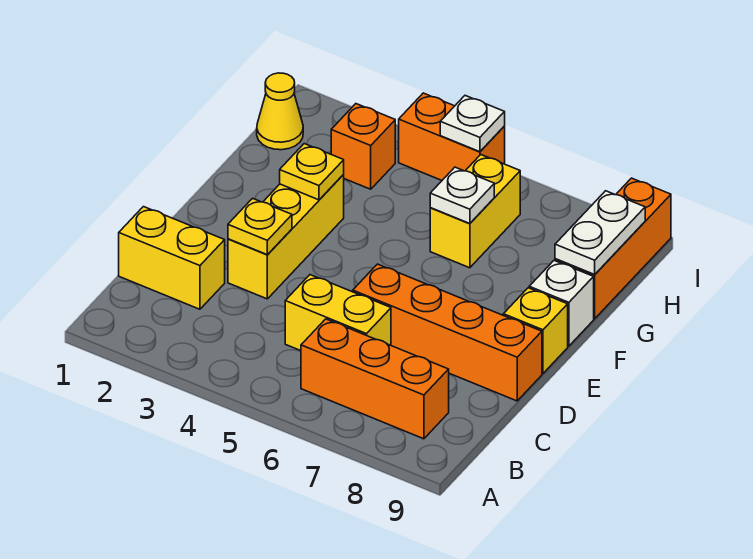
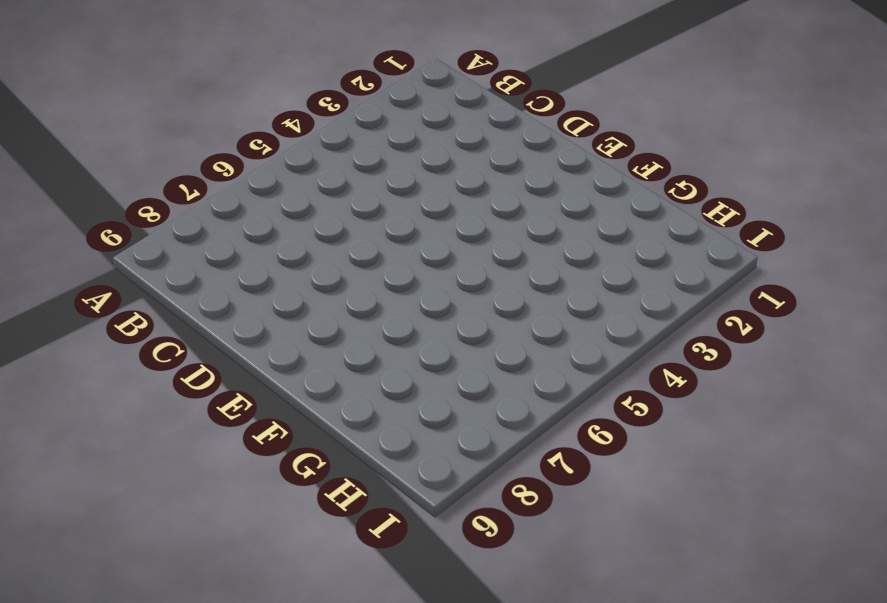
none -> orange brick B6:B8 level 1
none -> yellow brick C1:C2 level 1
none -> yellow brick C5:C6 level 1

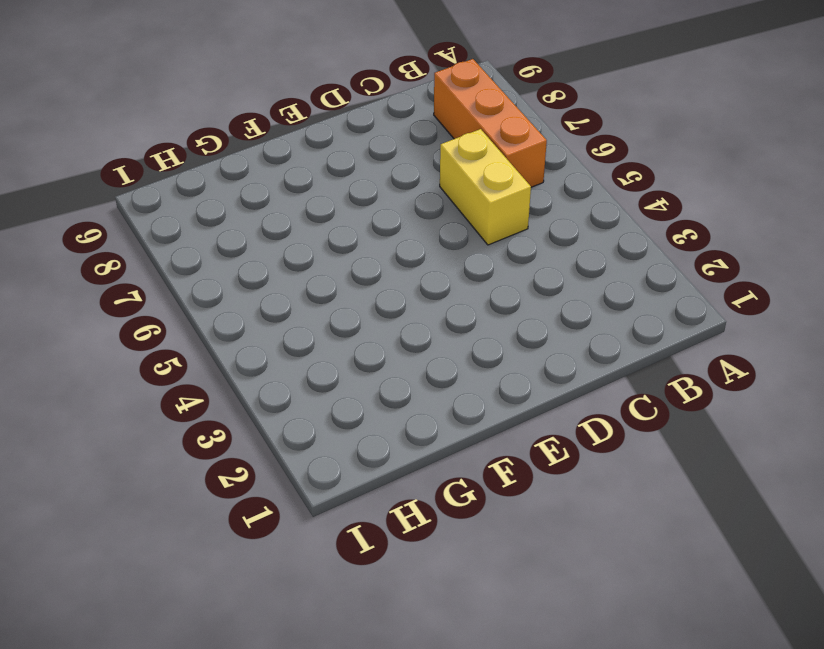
none -> yellow brick C1:C2 level 1
none -> yellow brick D3:F3 level 1
none -> orange brick D6:D9 level 1

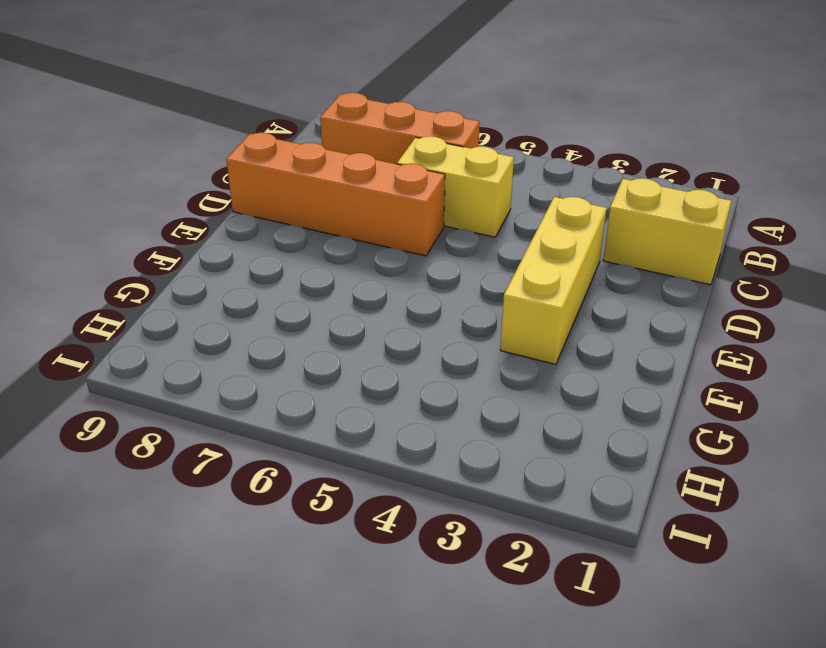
none -> yellow brick E9 level 1
none -> white brick F9 level 1
none -> yellow brick G6:H6 level 1

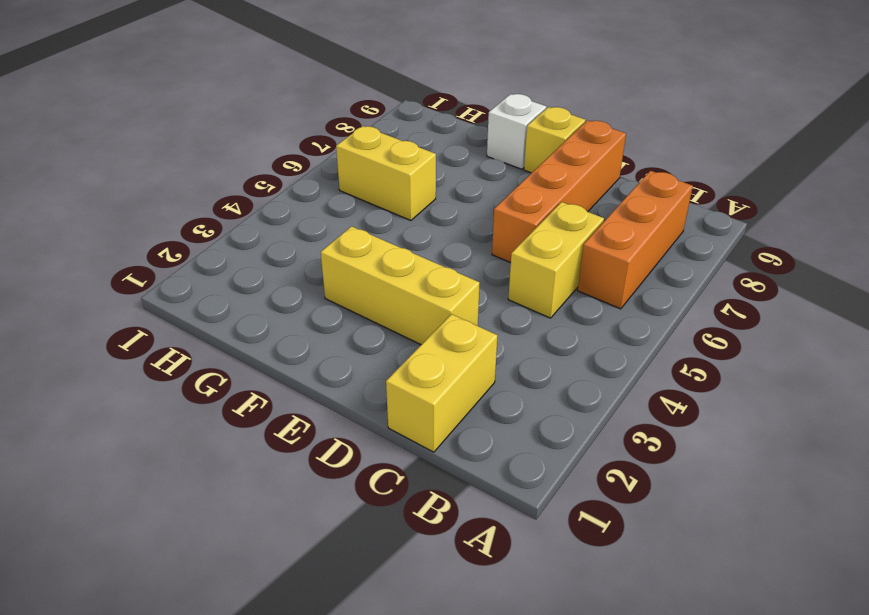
none -> orange brick G9:I9 level 1
none -> yellow cone H1 level 1
none -> orange brick H3 level 1

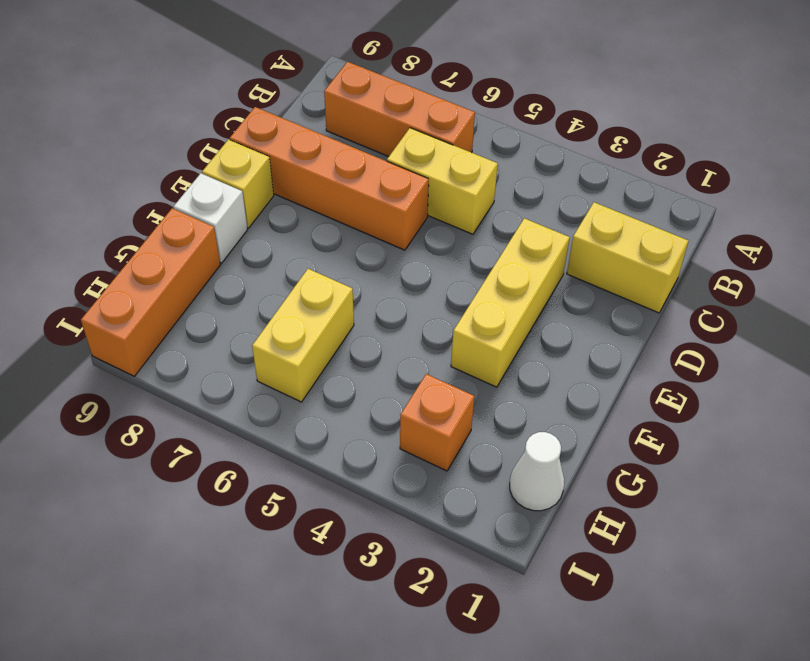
white cone H1 level 1 -> yellow cone H1 level 1
none -> orange brick I4:I5 level 1
none -> yellow plate D3 level 2
none -> yellow plate F3 level 2

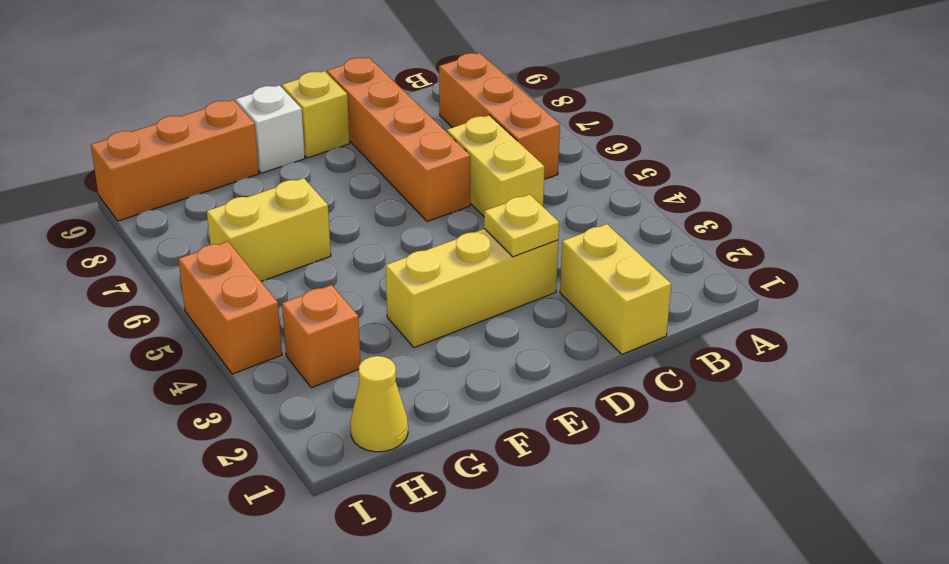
none -> yellow plate F3 level 2
none -> white plate G6 level 2
none -> white plate G9:H9 level 2

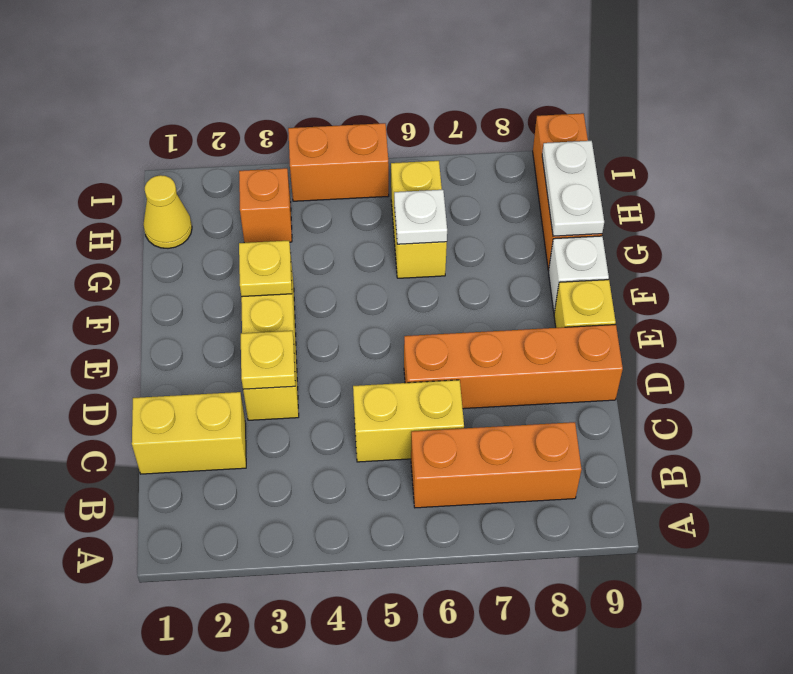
none -> white plate I5 level 2

